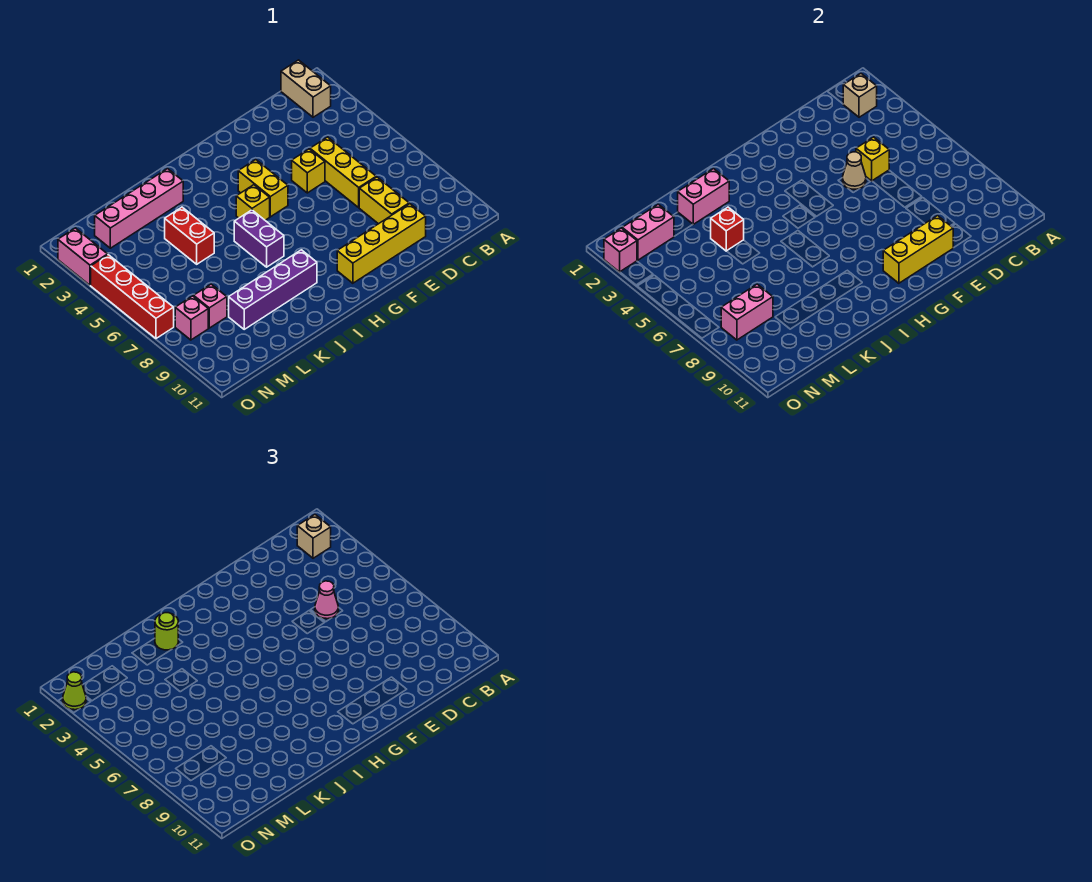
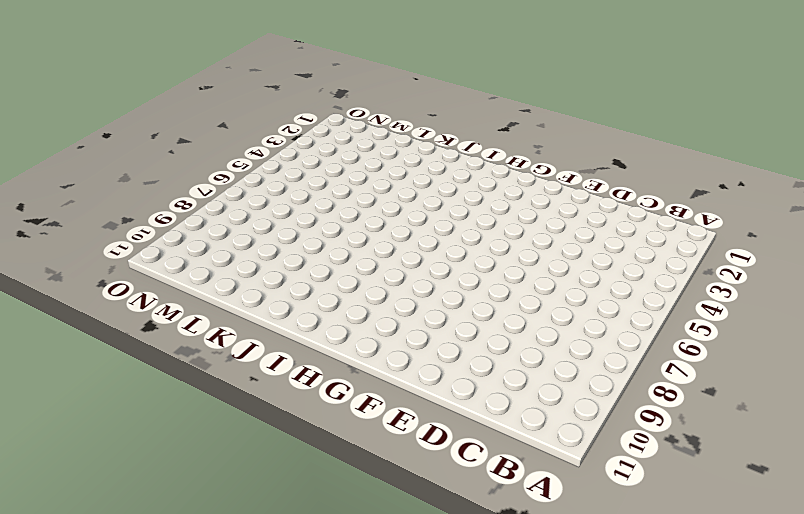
none -> tan brick B1:B2 level 1
none -> yellow brick D5:D7 level 1
none -> yellow brick D8:D9 level 1

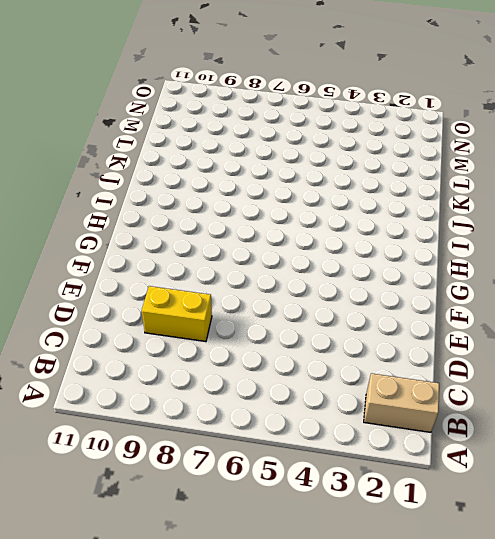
none -> yellow brick D5:D7 level 1
none -> yellow brick D10:G10 level 1
none -> yellow brick E5 level 1

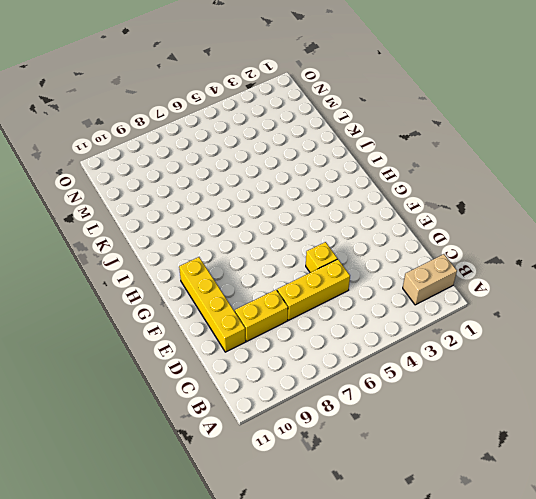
none -> yellow brick G4:G5 level 1
none -> yellow brick H5 level 1
none -> purple brick I6:I7 level 1

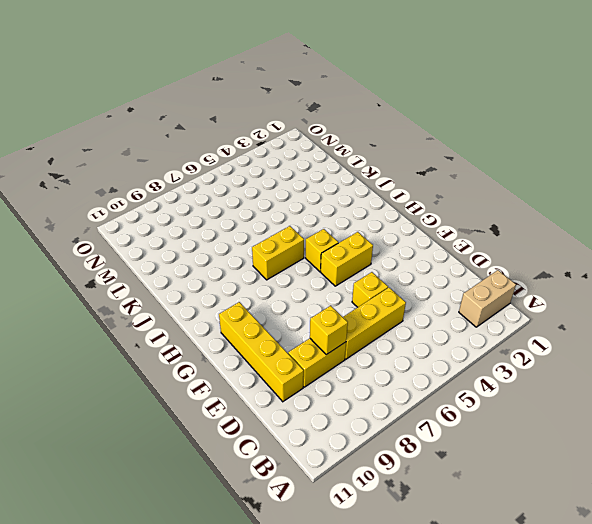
yellow brick D8 level 2 -> yellow brick D5 level 2
yellow brick I6:I7 level 1 -> purple brick I6:I7 level 1
none -> purple brick I9:L9 level 1
none -> pink brick J2:M2 level 1
none -> red brick K4:K5 level 1

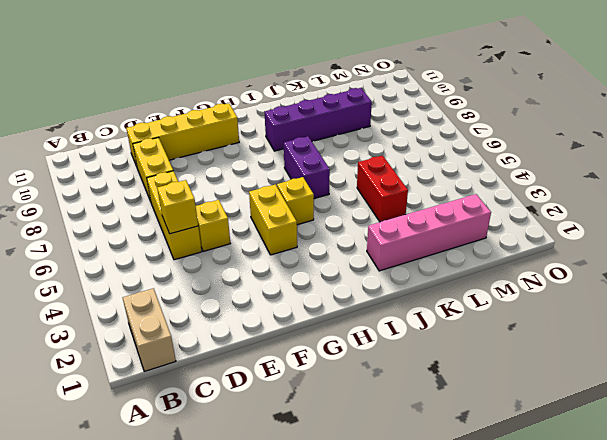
none -> pink brick M8 level 1
none -> pink brick N8 level 1
none -> pink brick O2:O3 level 1

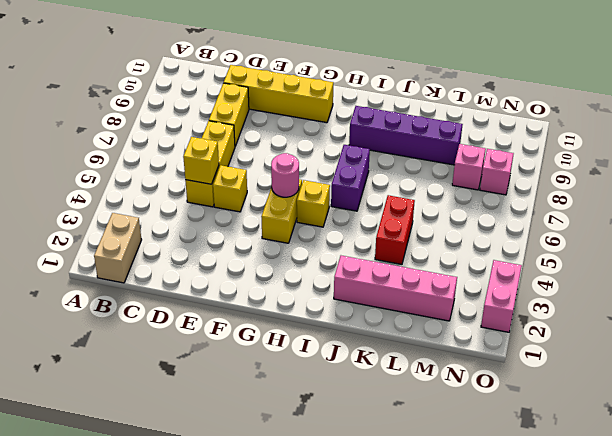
pink round brick G5 level 2 -> none
none -> red brick O4:O7 level 1
none -> tan brick B2 level 2
none -> tan cone E5 level 2

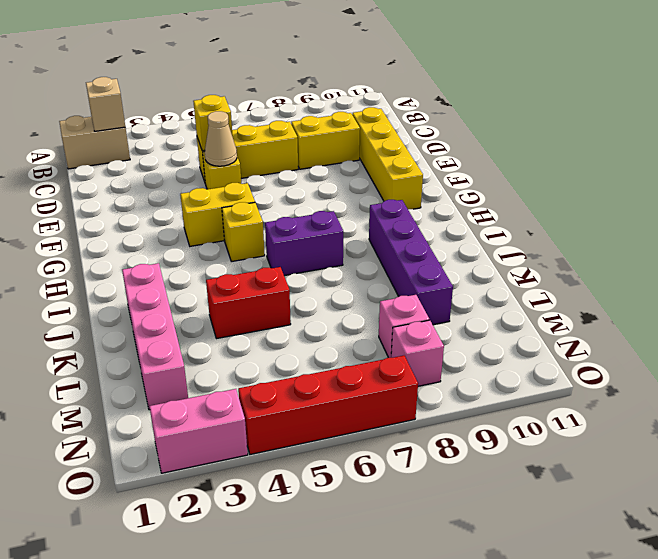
none -> yellow brick E10:G10 level 2
none -> pink brick J2:K2 level 2
none -> red brick K4 level 2

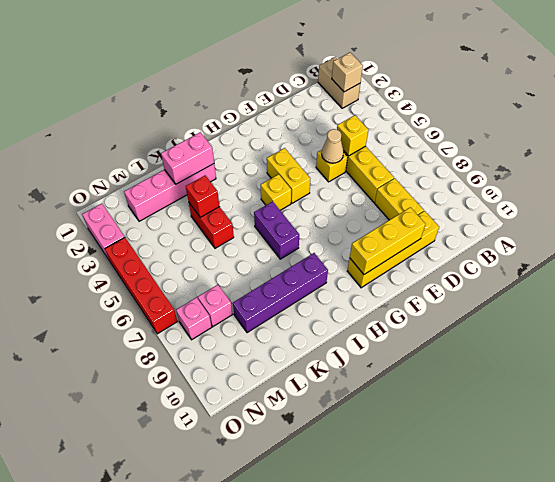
none -> pink brick M2:N2 level 2
none -> pink brick M8:N8 level 2
none -> pink brick O2 level 2

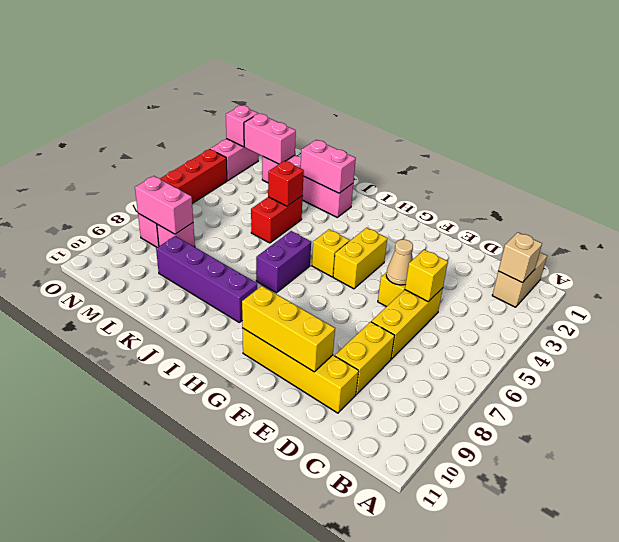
none -> tan brick B2 level 3
none -> pink cone D5 level 3
none -> lime round brick J2 level 3

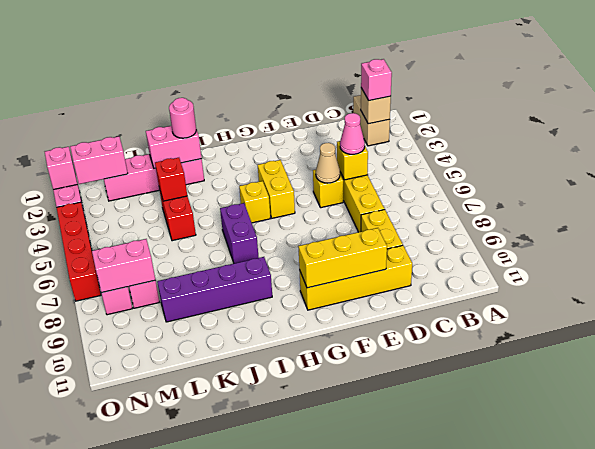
pink brick B2 level 3 -> tan brick B2 level 3
pink round brick J2 level 3 -> lime round brick J2 level 3
none -> lime cone O2 level 3

